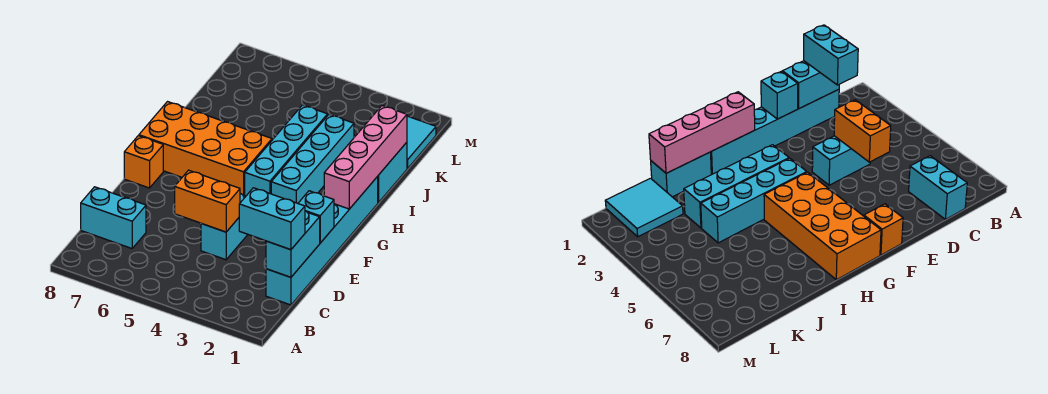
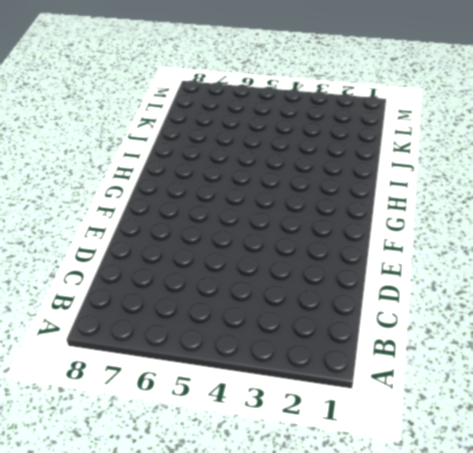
none -> cyan brick C1:H1 level 1
none -> cyan brick C7:C8 level 1
none -> cyan brick D4:E4 level 1

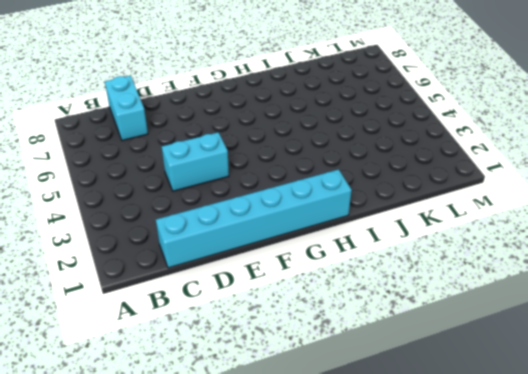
none -> orange brick F8 level 1
none -> cyan brick G3:J3 level 1
none -> cyan brick G4:J4 level 1

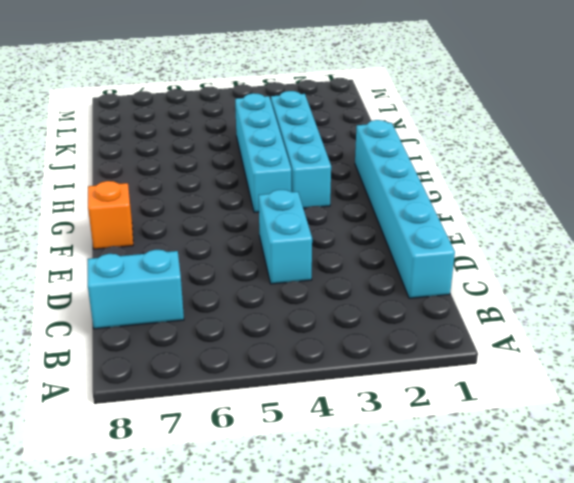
none -> orange brick G5:H8 level 1
none -> cyan brick I1:J1 level 1
none -> cyan tile K1:L2 level 1

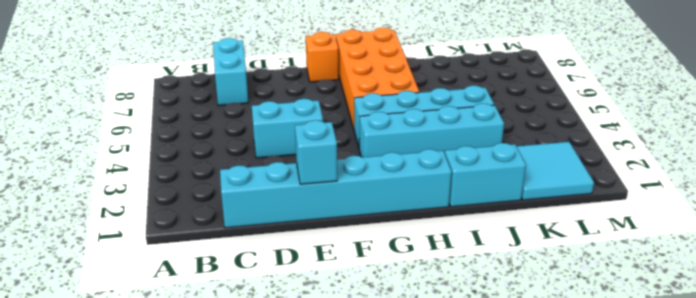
none -> cyan brick C1:D1 level 2
none -> orange brick D4:D5 level 2
none -> pink brick G1:J1 level 2

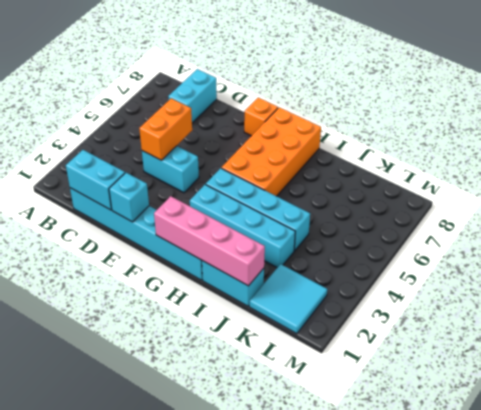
none -> cyan brick C1:C2 level 3

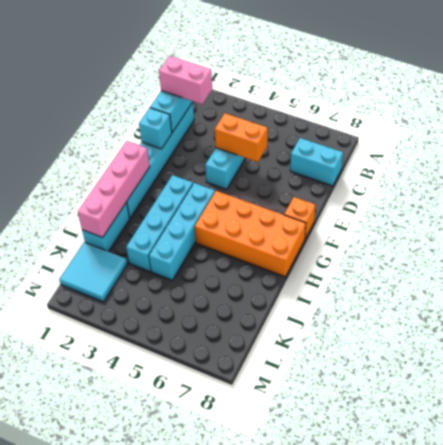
pink brick C1:C2 level 3 -> cyan brick C1:C2 level 3

